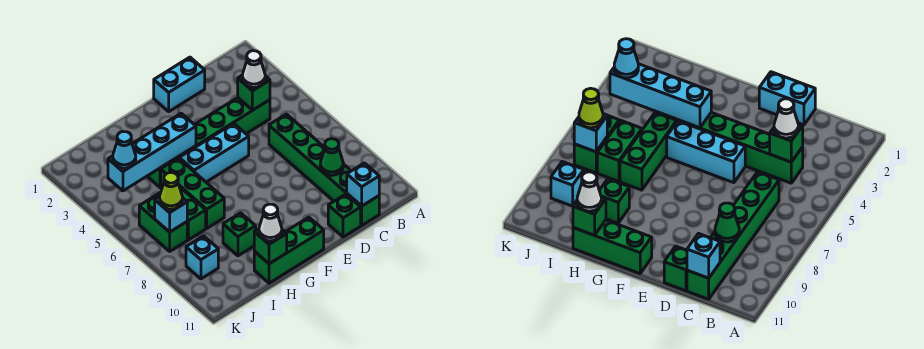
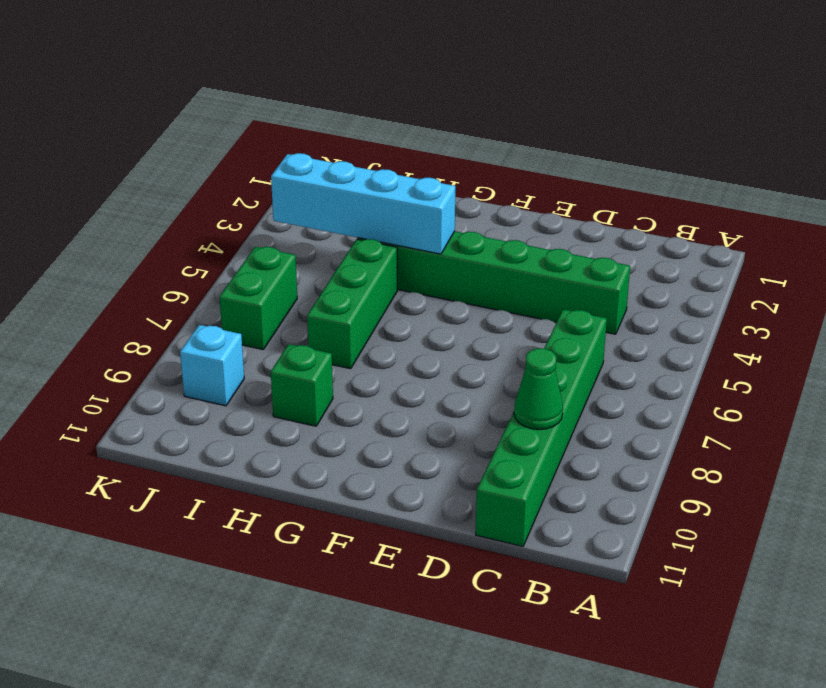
none -> cyan brick D1:E1 level 1
none -> green brick D11 level 1
none -> cyan brick E5:G5 level 1

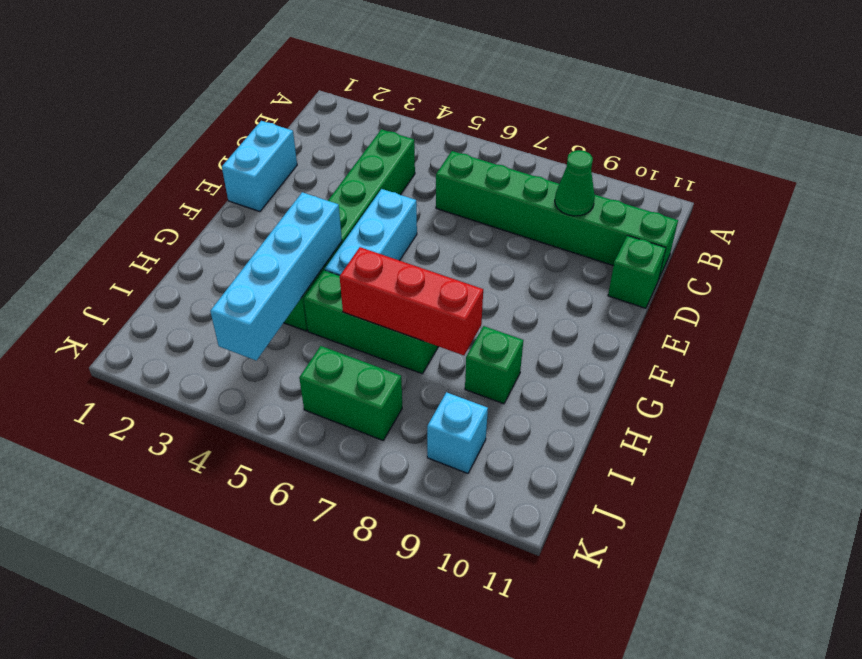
red brick H6:H8 level 2 -> none
none -> green brick F11:H11 level 1
none -> green brick I6:I7 level 1
none -> green brick C4 level 2

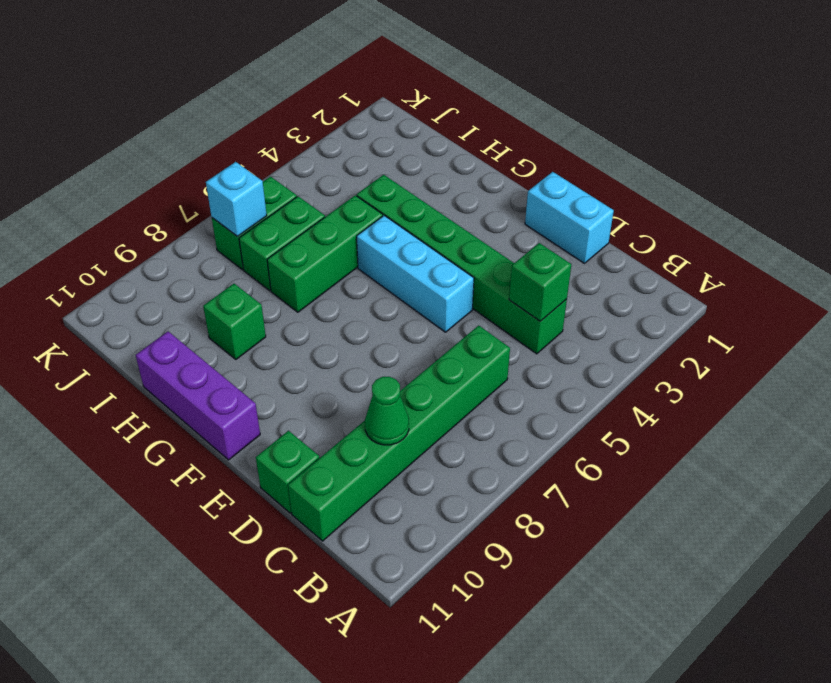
purple brick F11:H11 level 1 -> green brick F11:H11 level 1
none -> cyan brick J9 level 1
none -> cyan brick C11 level 2
none -> cyan brick G4:J4 level 2

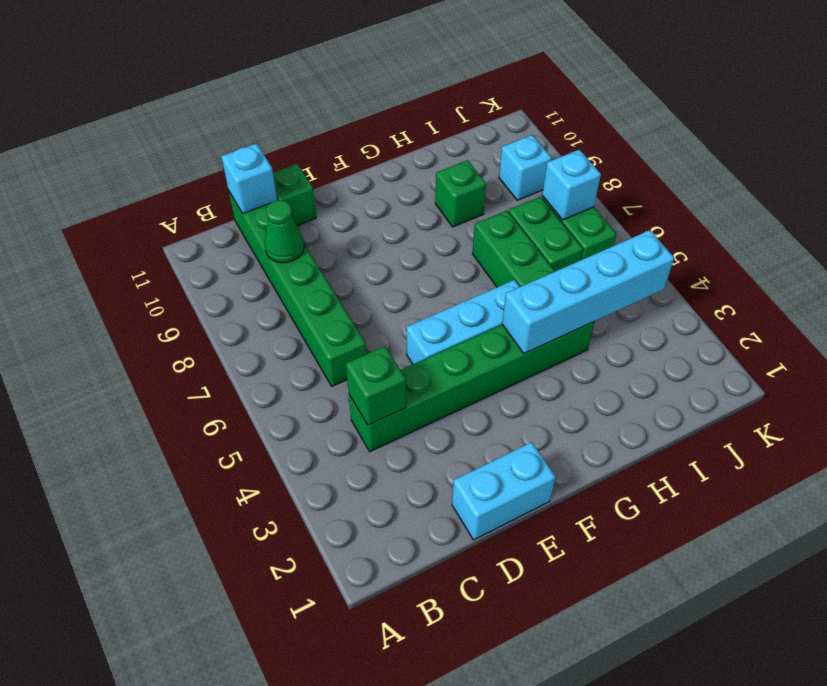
none -> green brick F11:H11 level 1
none -> green brick H11 level 2
none -> white cone C4 level 3

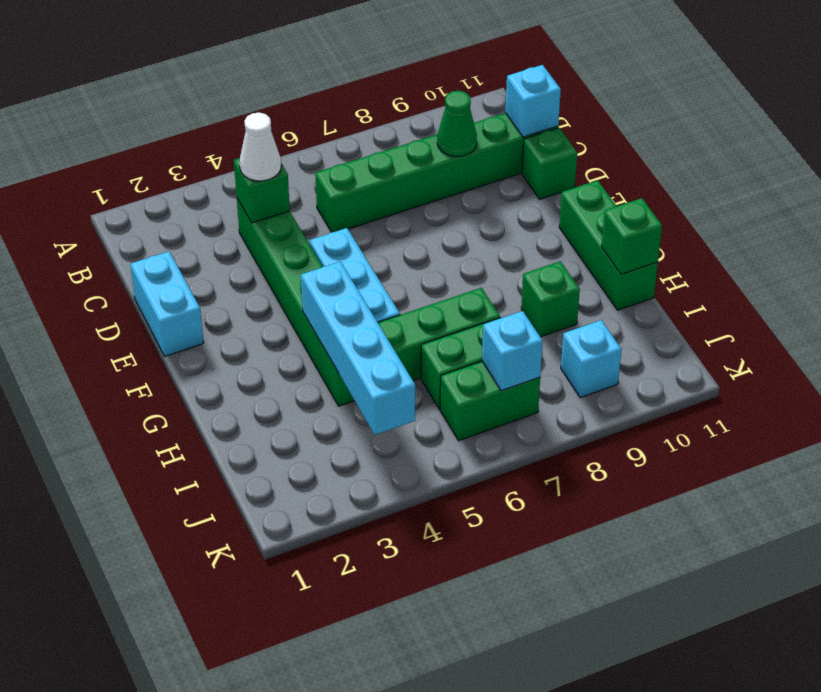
none -> white cone H11 level 3
none -> cyan cone J4 level 3
none -> lime cone J7 level 3

